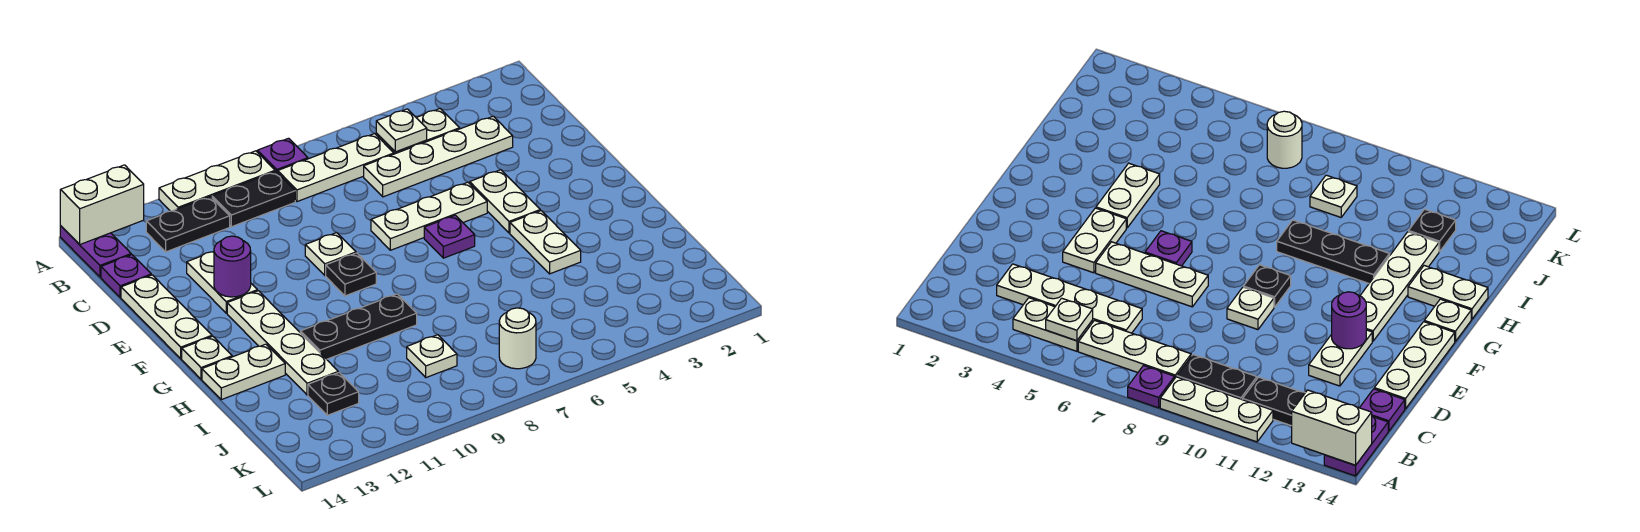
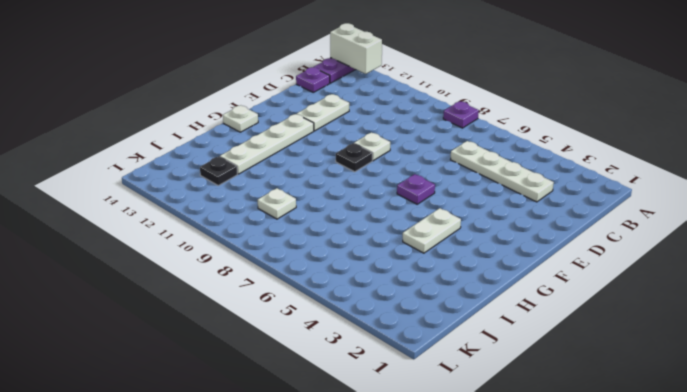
none -> white plate A9:A11 level 1
none -> white plate B4:B5 level 1
none -> white plate B6:B8 level 1

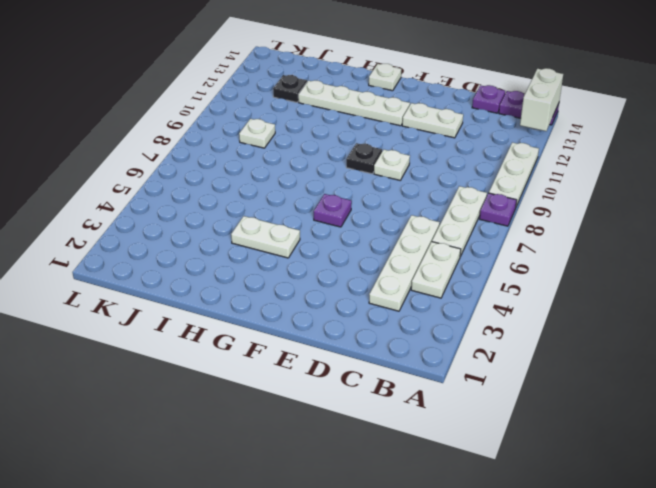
none -> black plate B9:B10 level 1
none -> black plate B11:B12 level 1
none -> white plate D14:F14 level 1

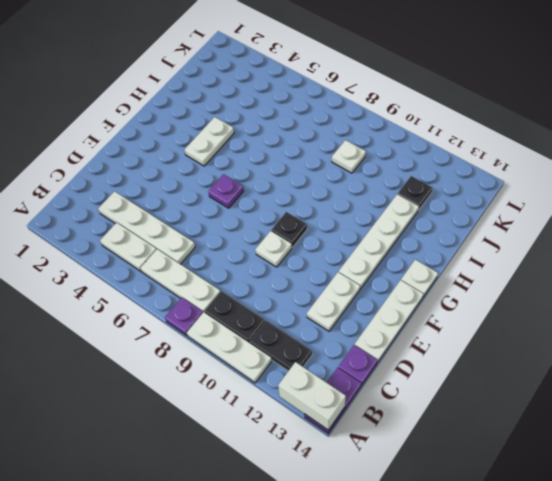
none -> white plate E4:F4 level 1
none -> white plate E5:E7 level 1
none -> black plate H9:H11 level 1

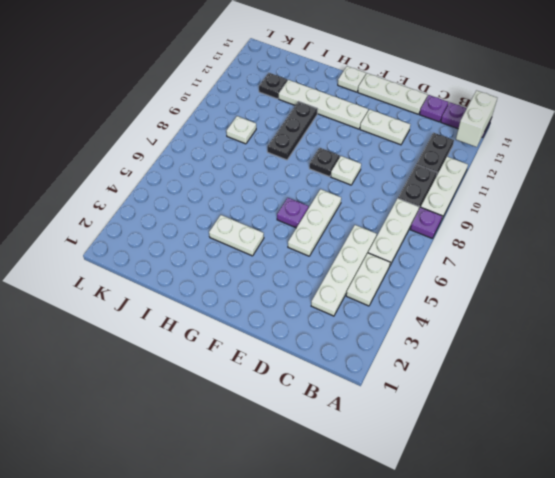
none -> white plate E4:F4 level 1
none -> white plate H13:H14 level 1
none -> white round brick K7 level 1

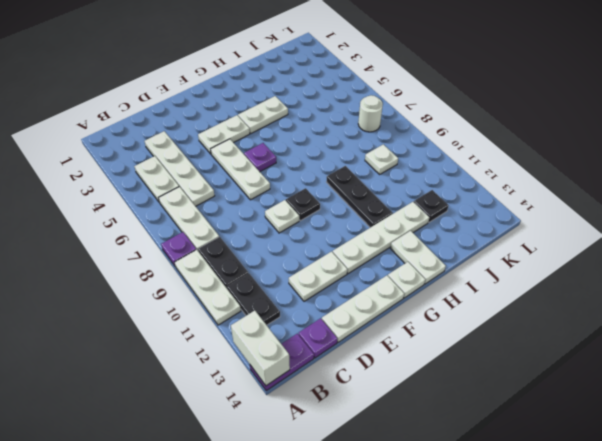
none -> white plate B5 level 2
none -> purple round brick E12 level 2

